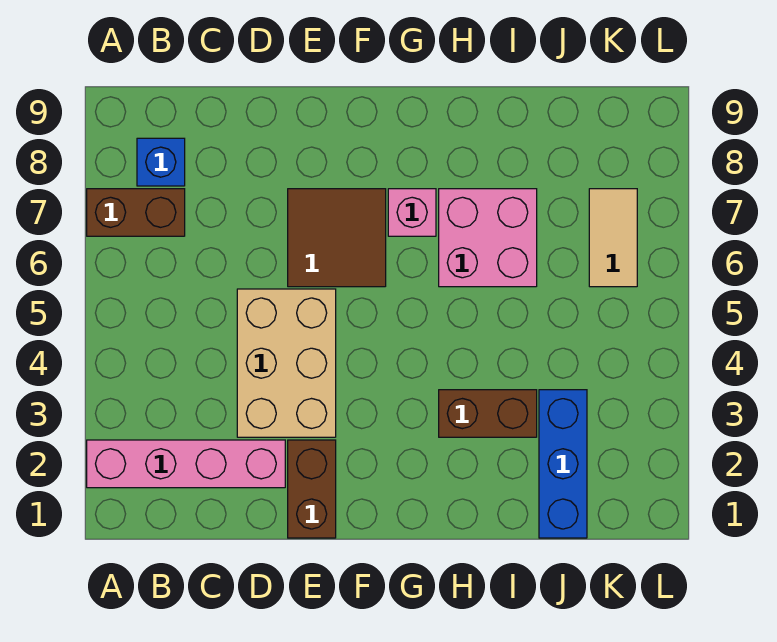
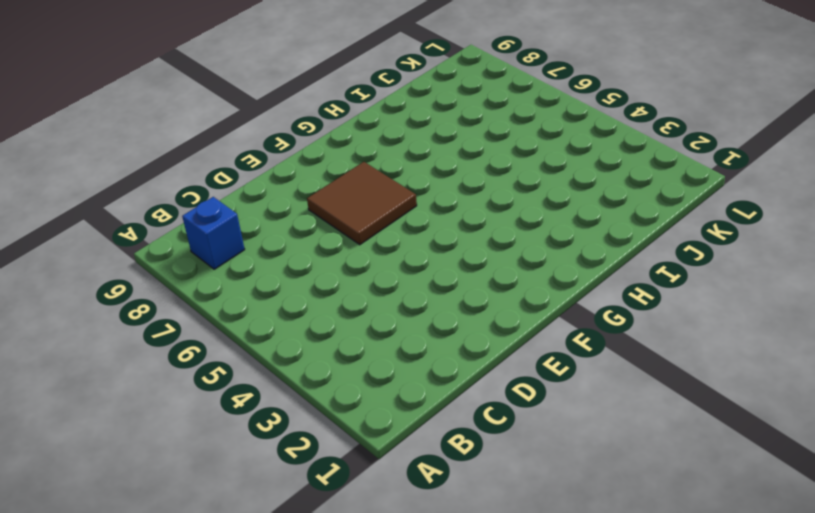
none -> pink brick A2:D2 level 1
none -> brown brick A7:B7 level 1

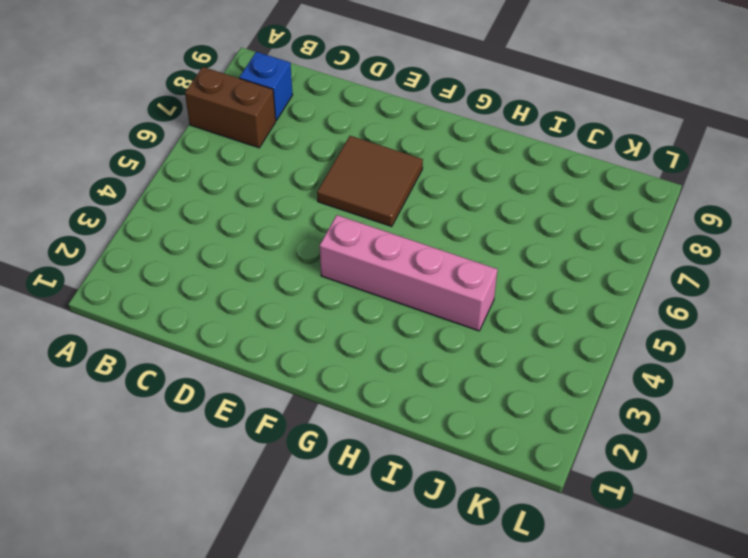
pink brick F4:I4 level 1 -> pink brick A2:D2 level 1
none -> tan brick D3:E5 level 1
none -> brown brick E1:E2 level 1

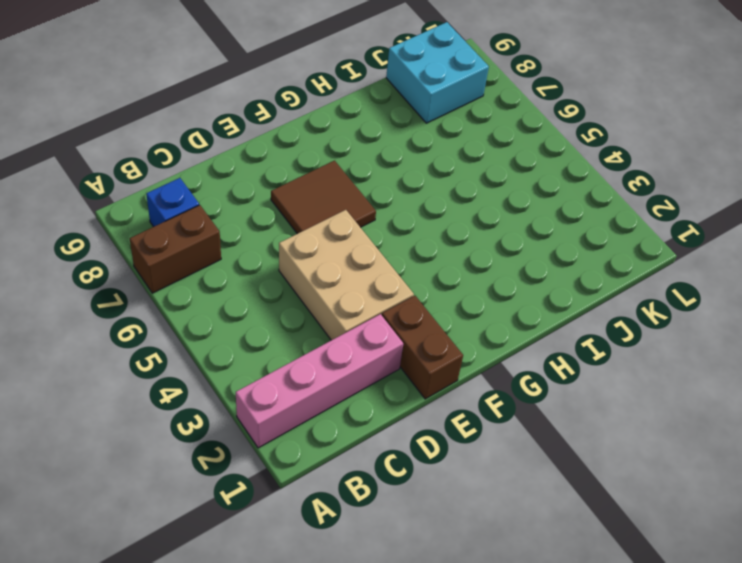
cyan brick J8:K9 level 1 -> none
none -> pink brick G7 level 1
none -> brown brick H3:I3 level 1

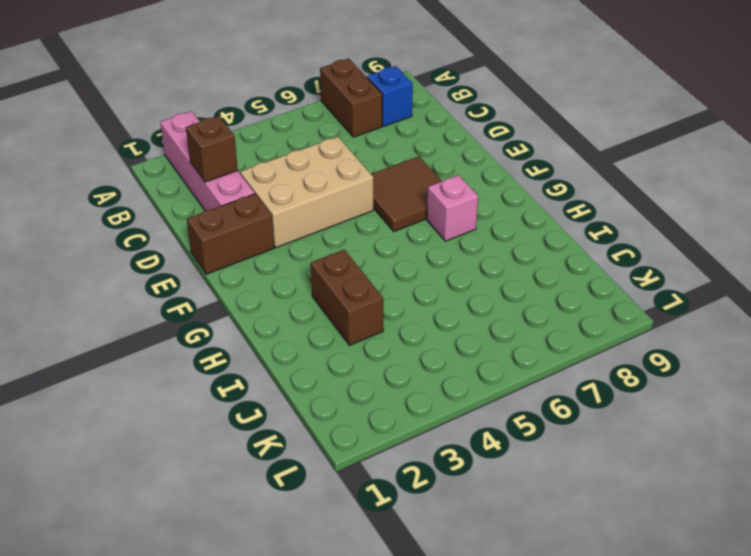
brown brick C2 level 2 -> none
none -> pink brick H6:I7 level 1
none -> blue brick J1:J3 level 1

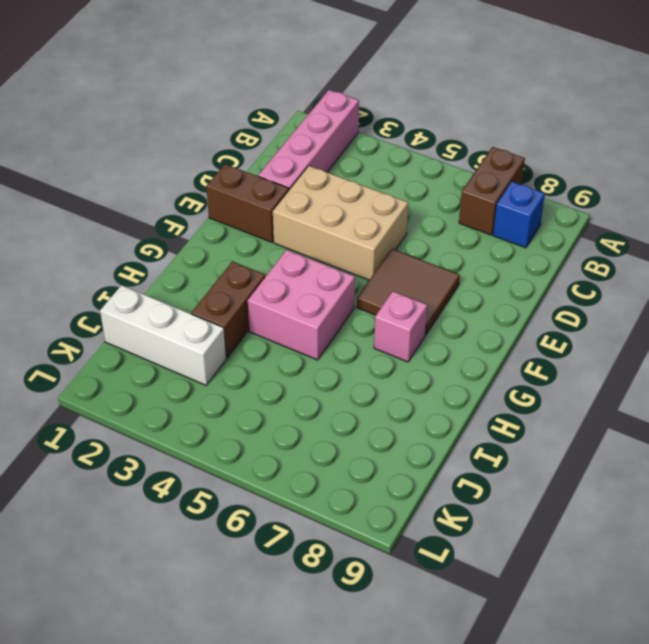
pink brick G4:H5 level 1 -> pink brick H6:I7 level 1
white brick J1:J3 level 1 -> blue brick J1:J3 level 1
none -> tan tile K6:K7 level 1

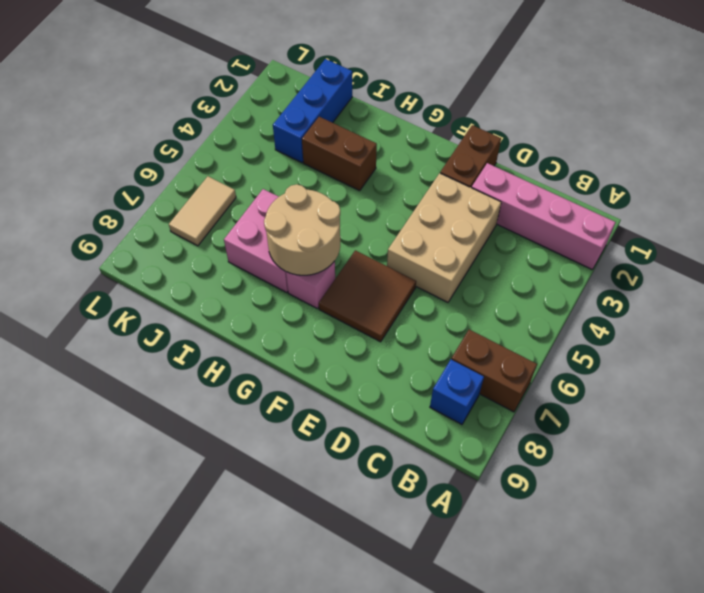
tan round brick G6:H7 level 2 -> none

